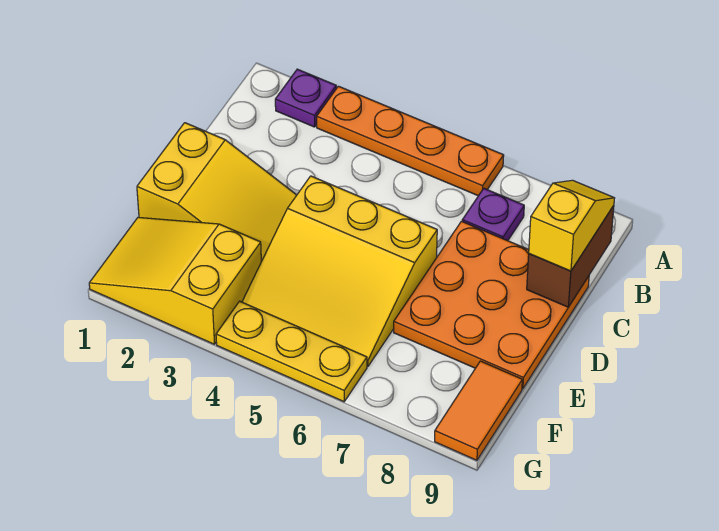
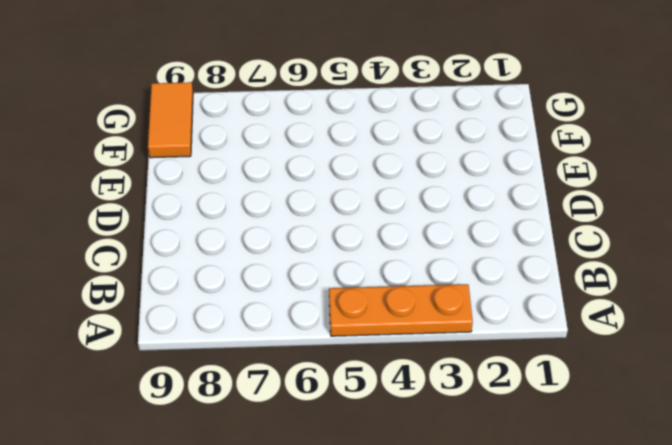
orange plate A3:A5 level 1 -> orange plate A3:A6 level 1
none -> purple plate A2 level 1
none -> purple plate B7 level 1

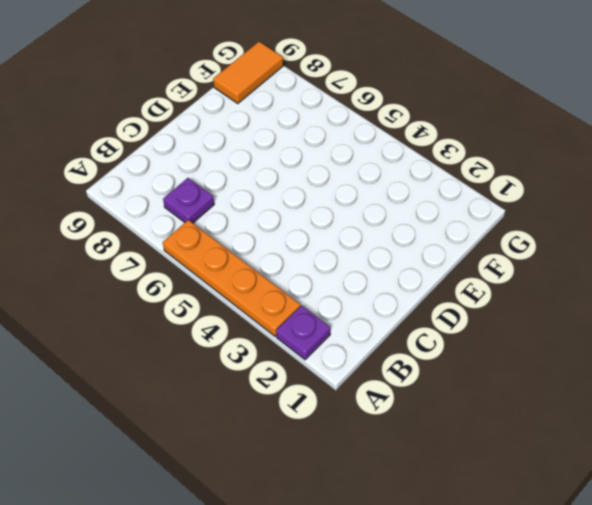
none -> orange plate C7:E9 level 1
none -> yellow slope D1:E3 level 1 top 1

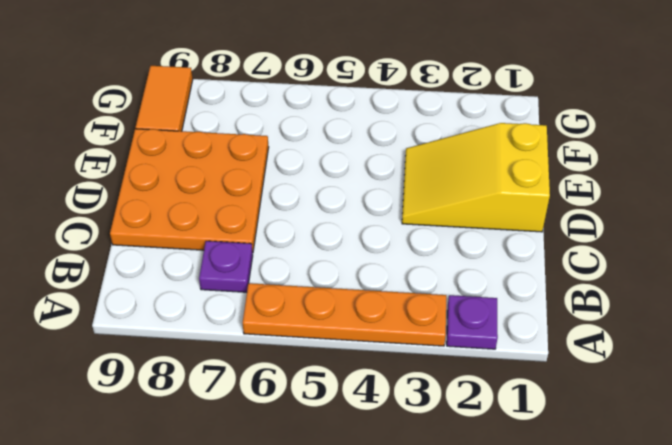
none -> yellow slope D4:F6 level 1 top D
none -> yellow slope F1:G3 level 1 top 3

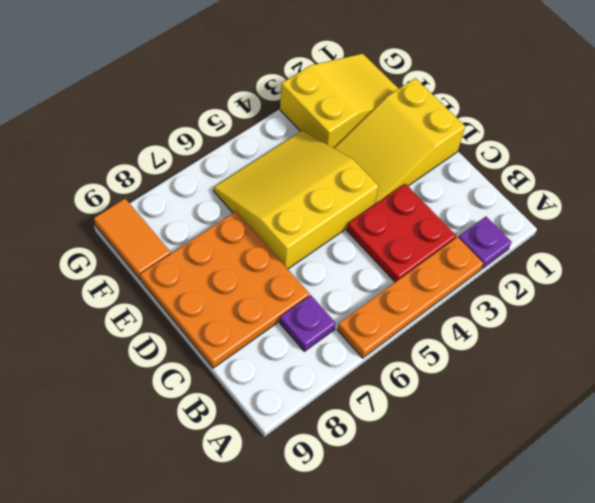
red plate B3:C4 level 1 -> none
none -> yellow plate G4:G6 level 1
none -> brown brick B9:C9 level 2

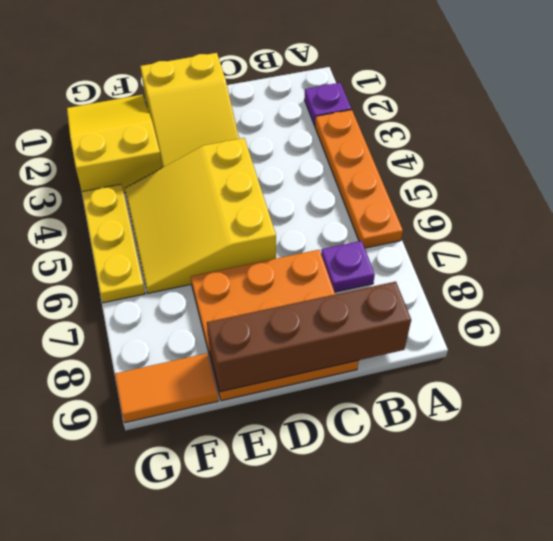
brown brick B9:E9 level 2 -> brown brick B9:C9 level 2
none -> yellow slope B9:C9 level 3 top C

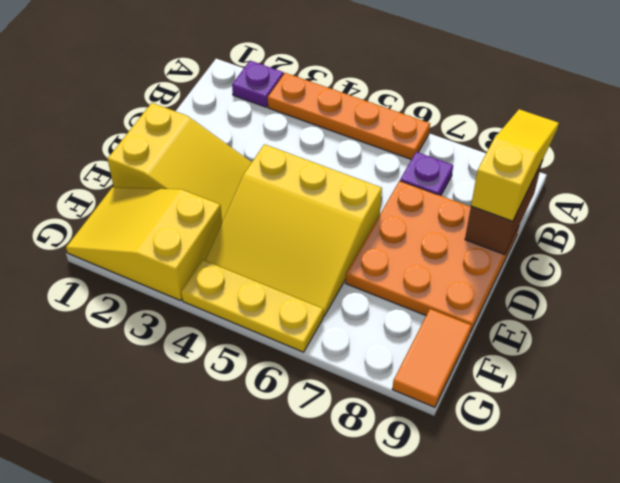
yellow slope A9:C9 level 3 top C -> yellow slope B9:C9 level 3 top C

